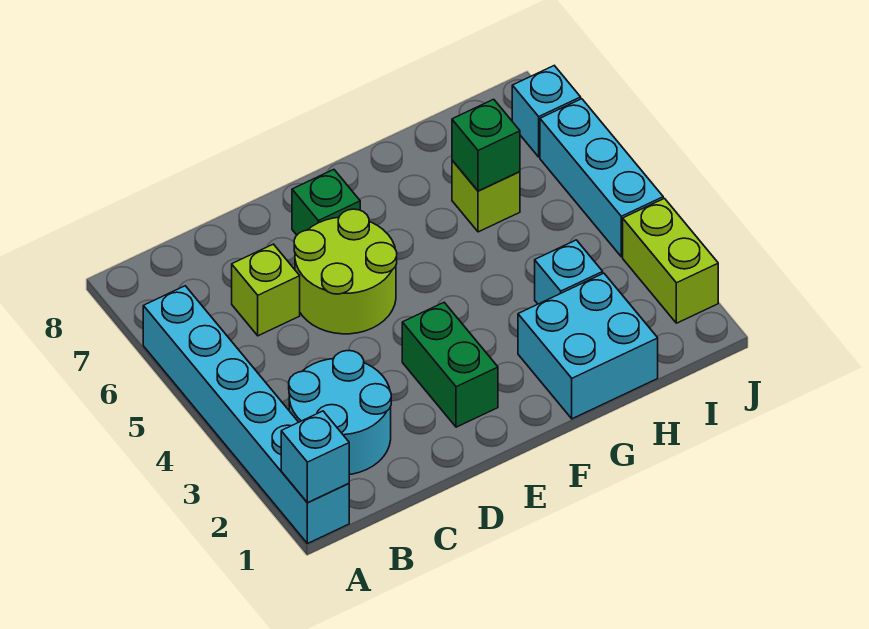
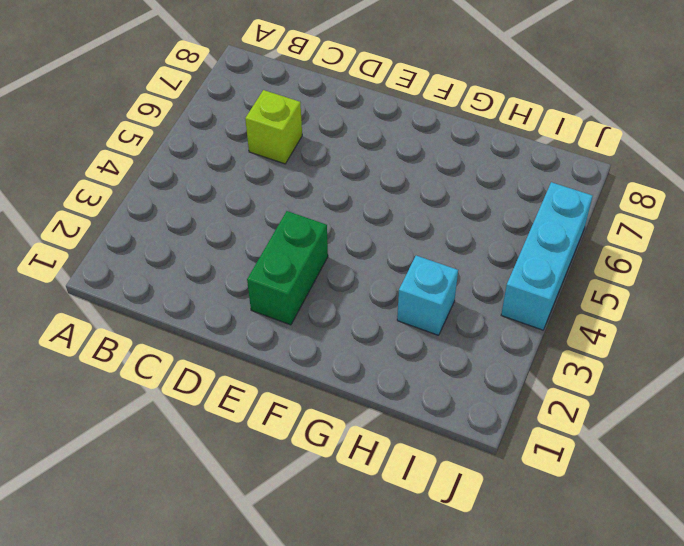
none -> cyan brick A1:A6 level 1
none -> cyan round brick B2:C3 level 1
none -> lime round brick D5:E6 level 1

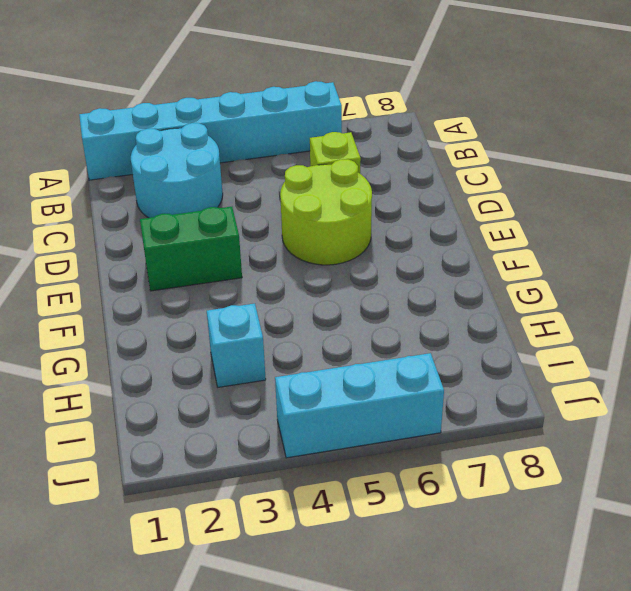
none -> green brick E7 level 1
none -> cyan brick G1:H2 level 1
none -> lime brick H6 level 1

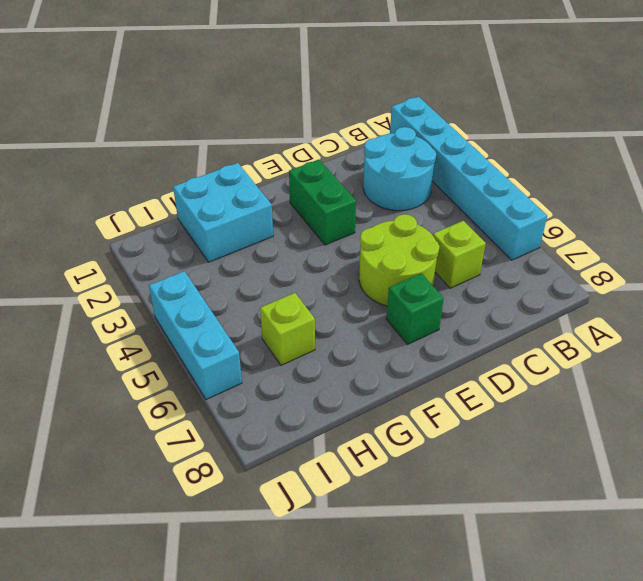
none -> cyan brick H3 level 1
none -> lime brick J2:J3 level 1
none -> cyan brick J7 level 1

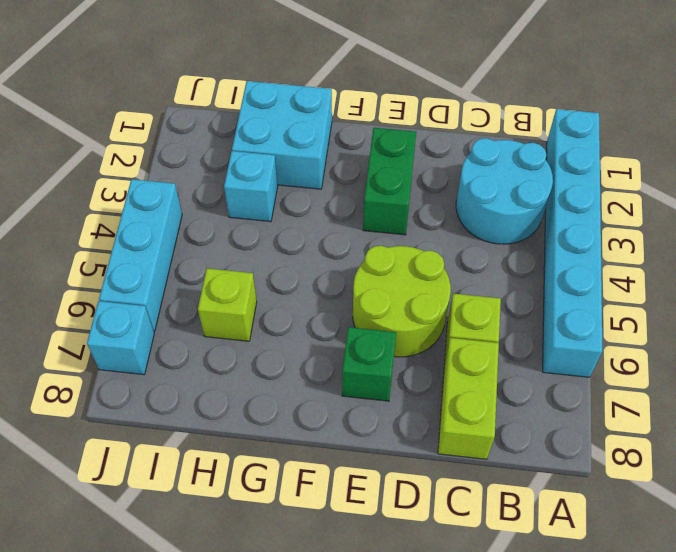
lime brick C7:C8 level 1 -> lime brick J2:J3 level 1
none -> cyan brick A1 level 2
none -> green brick H6 level 2

